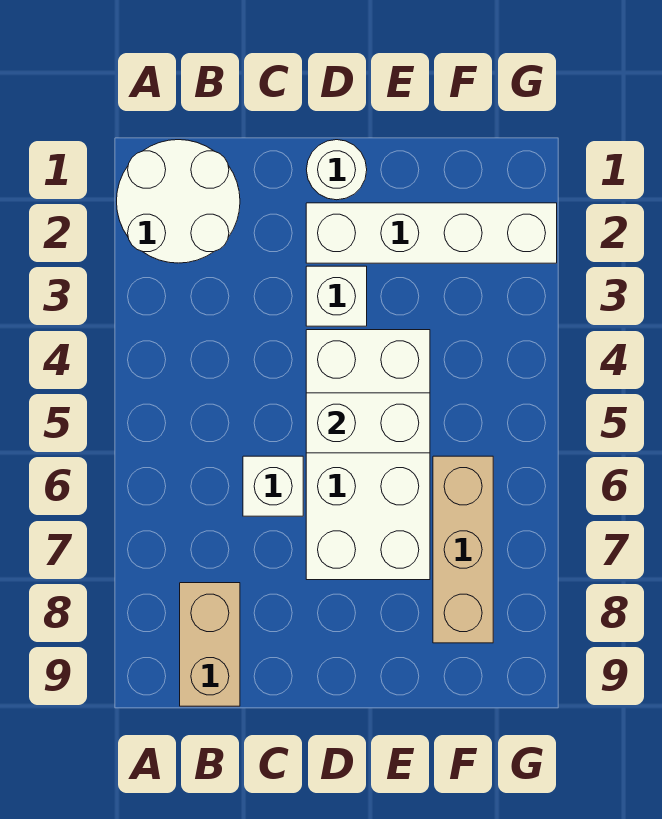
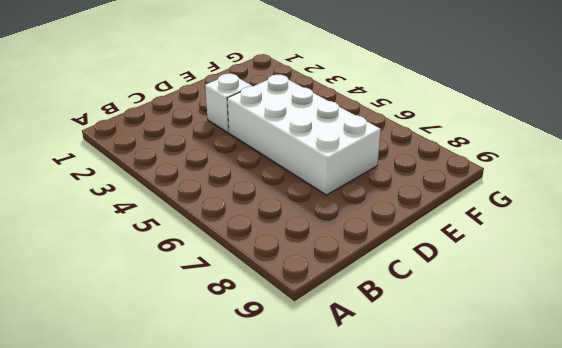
none -> white round brick A1:B2 level 1
none -> tan brick B8:B9 level 1

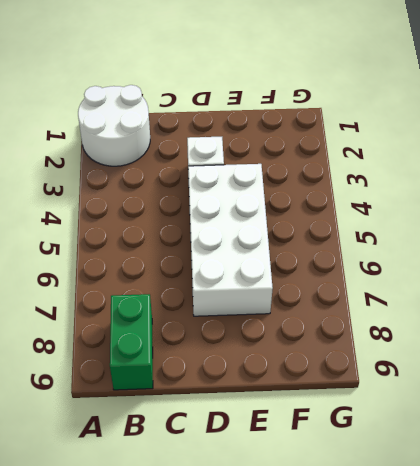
green brick B8:B9 level 1 -> tan brick B8:B9 level 1
none -> white brick C6 level 1
none -> white round brick D1 level 1

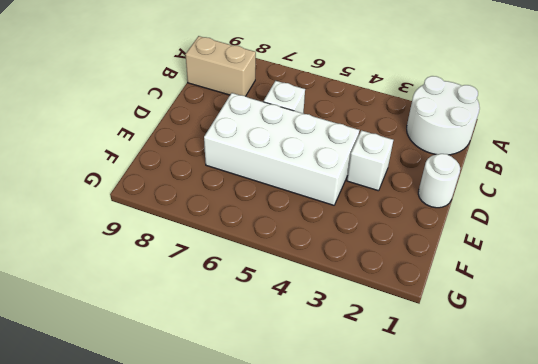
none -> white brick D2:G2 level 1
none -> tan brick F6:F8 level 1

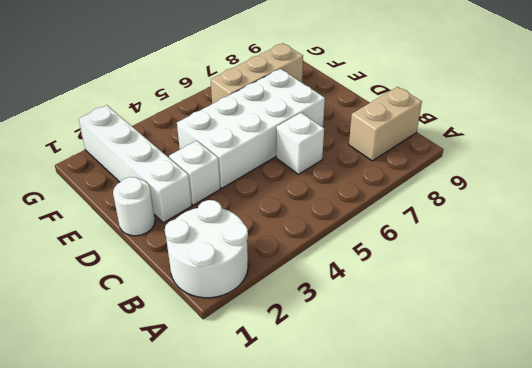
none -> white brick D5:E5 level 2

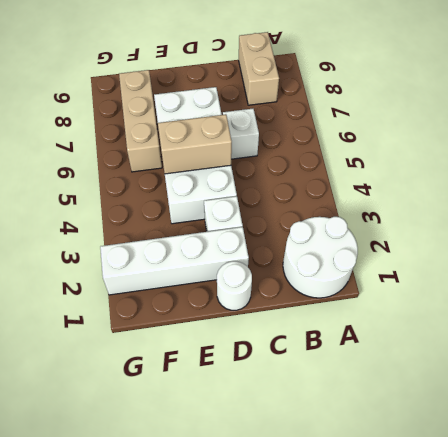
tan brick D5:E5 level 2 -> white brick D5:E5 level 2

